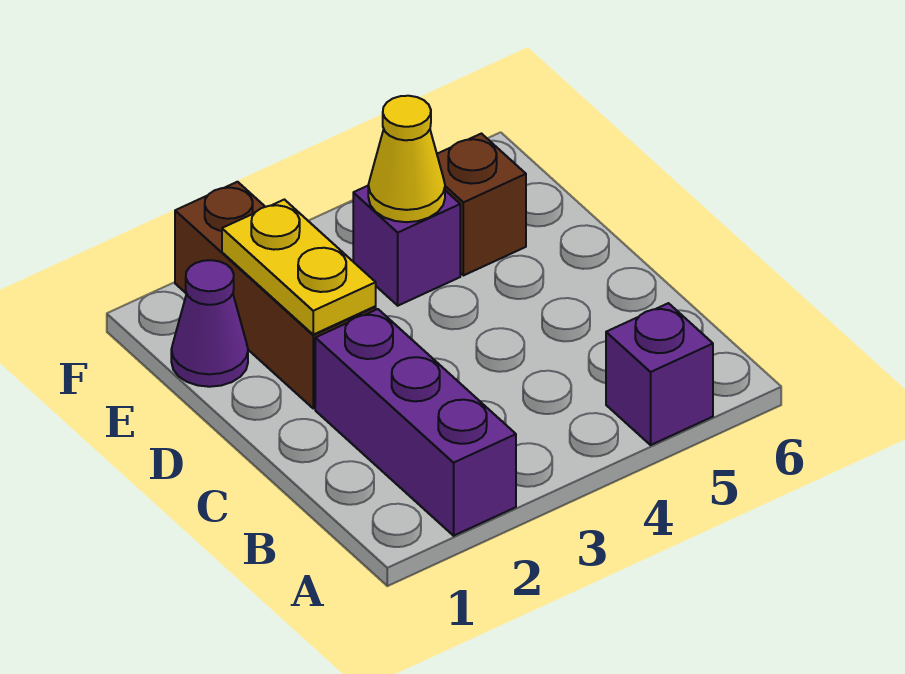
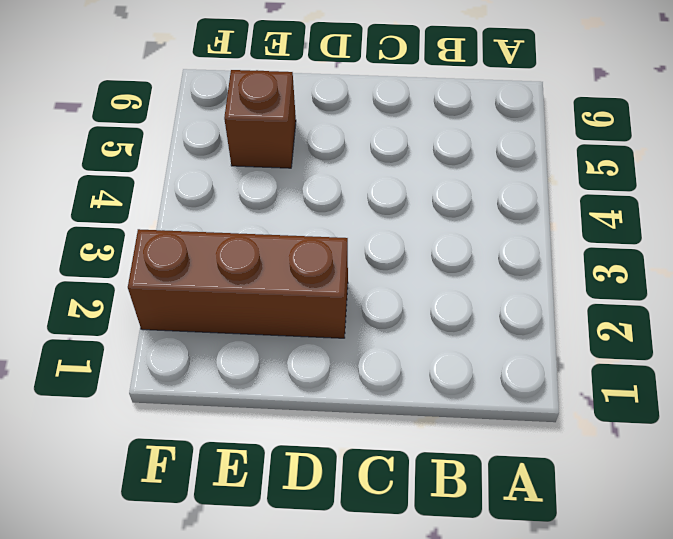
none -> purple brick A2:C2 level 1
none -> purple brick A5 level 1

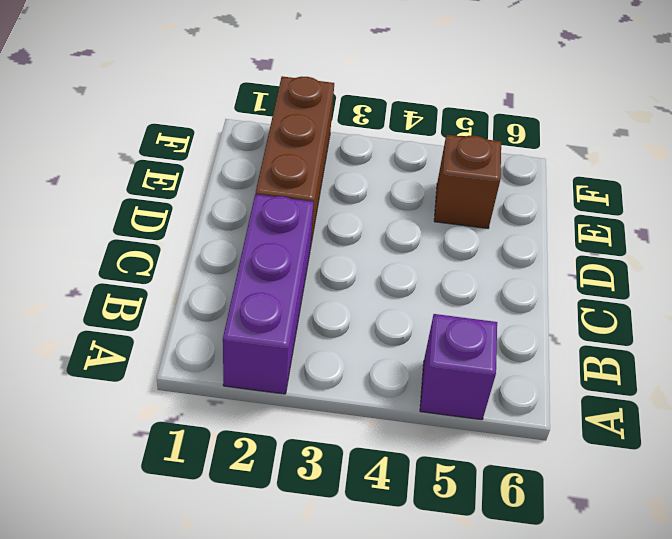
none -> purple cone E1 level 1
none -> purple brick E4 level 1

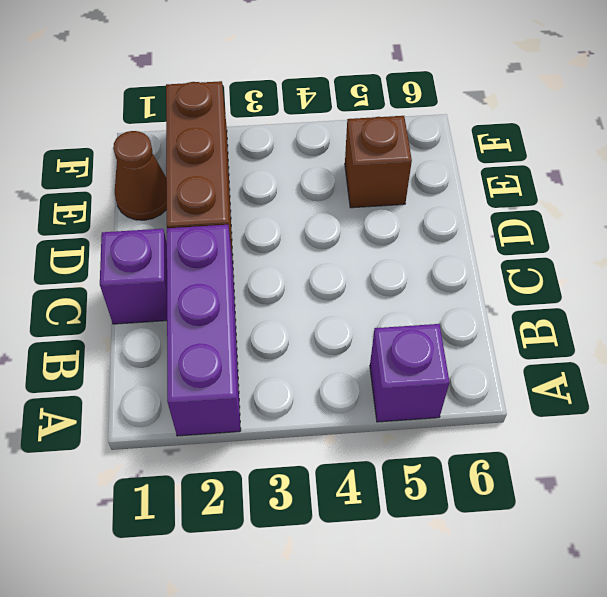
purple brick C1 level 1 -> purple brick E4 level 1
brown cone E1 level 1 -> purple cone E1 level 1
none -> yellow plate D2:E2 level 2
none -> yellow cone E4 level 2

